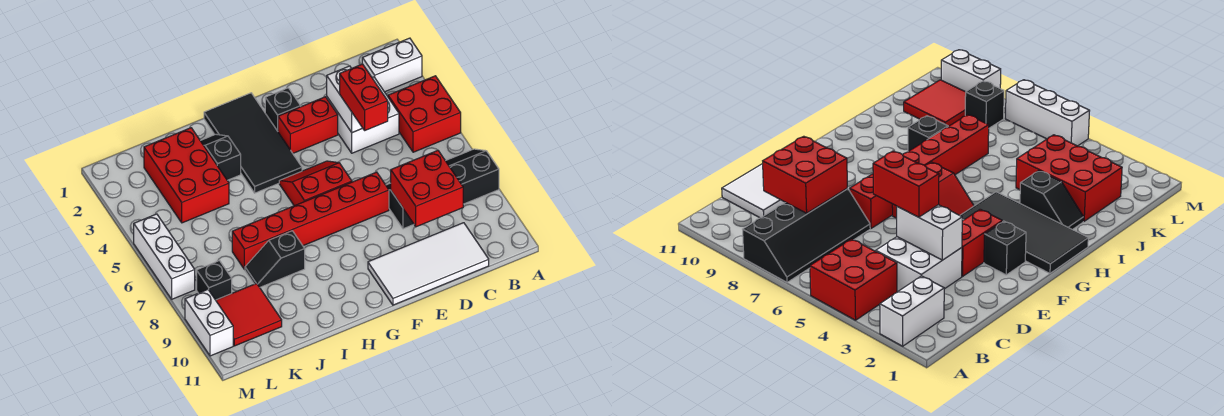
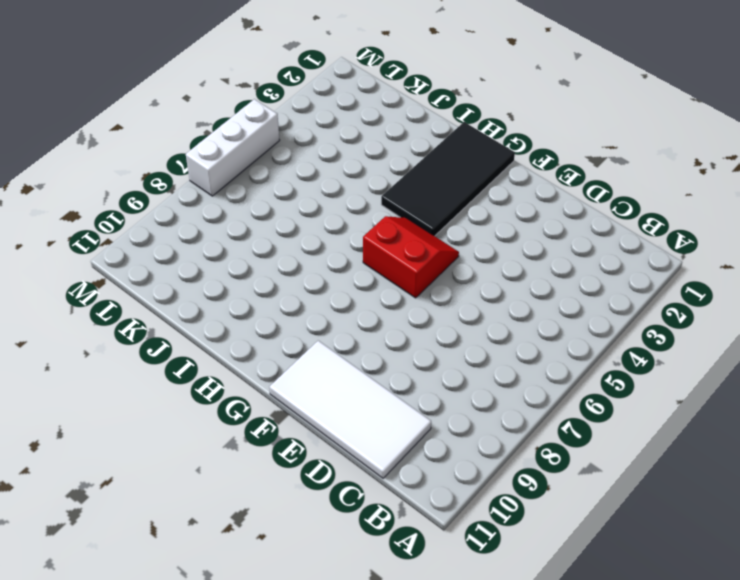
none -> white brick A2:B2 level 1
none -> red brick A4:B5 level 1
none -> black slope A7:D8 level 1 top 8

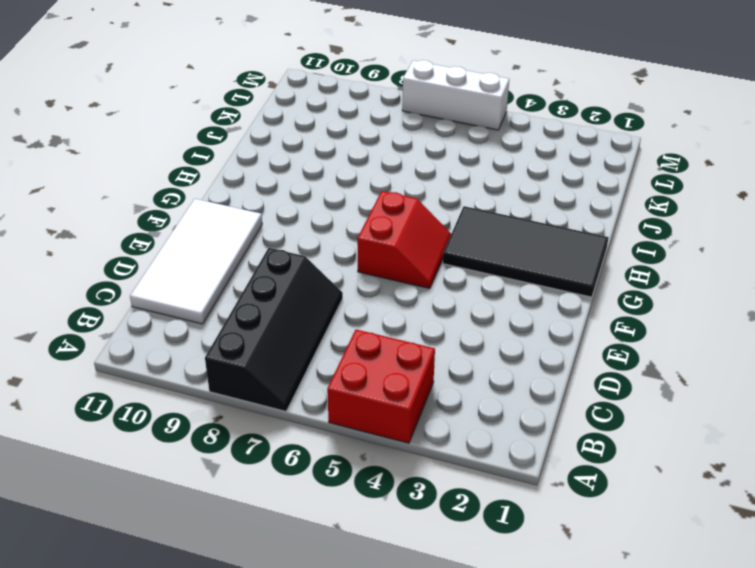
none -> white brick A2:B2 level 1
none -> white brick C3:D4 level 1
none -> red brick E3:F3 level 1

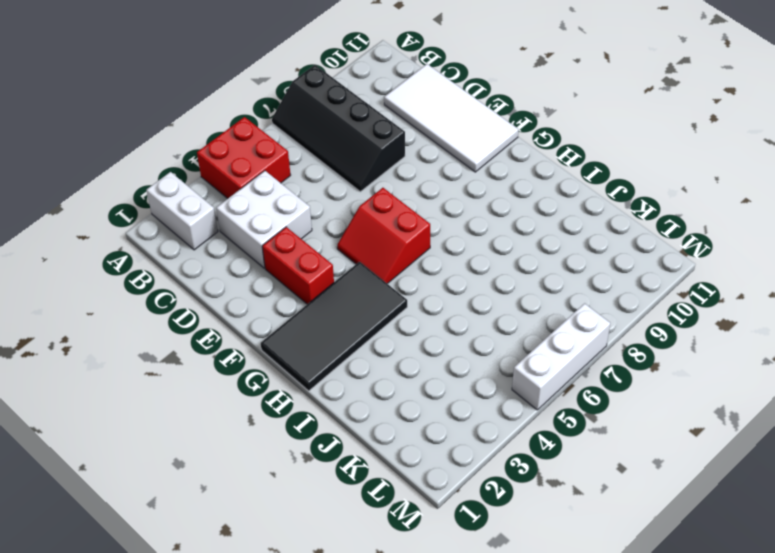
none -> red brick E7:J7 level 1
none -> black brick F2 level 1
none -> black slope I2:I3 level 1 top 3

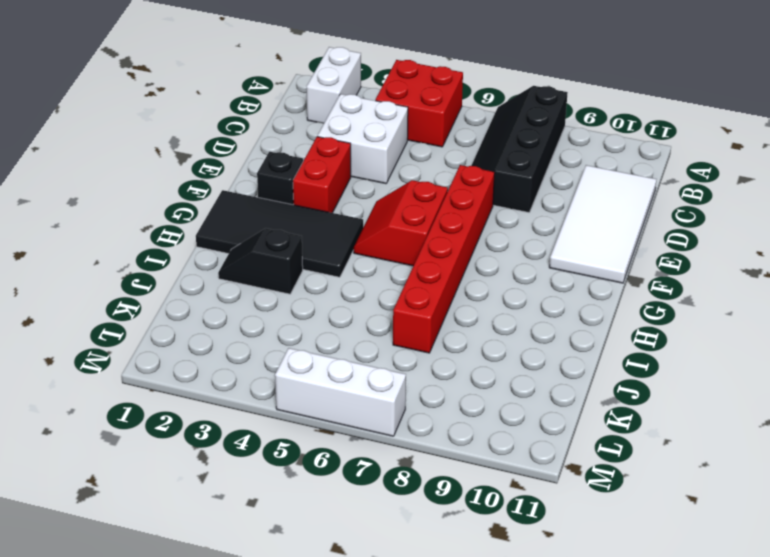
none -> black slope I8:J8 level 1 top I
none -> red brick J2:K4 level 1
none -> red tile K9:L10 level 1

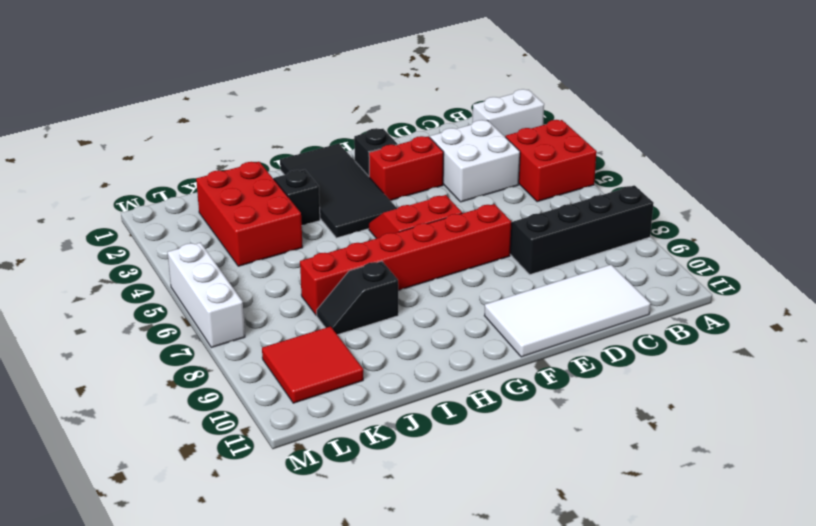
none -> black brick L8 level 1
none -> white brick M9:M10 level 1
none -> red brick C8:D9 level 2

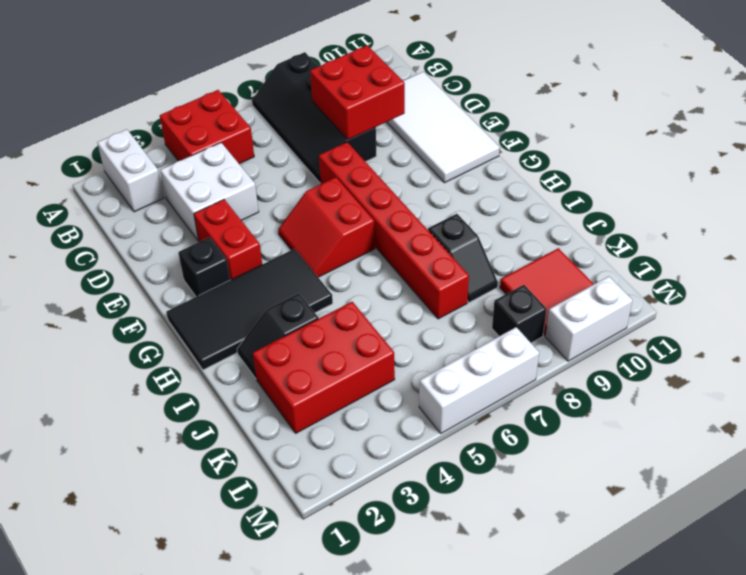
none -> white brick D3:D4 level 2
none -> red brick D4:D5 level 3

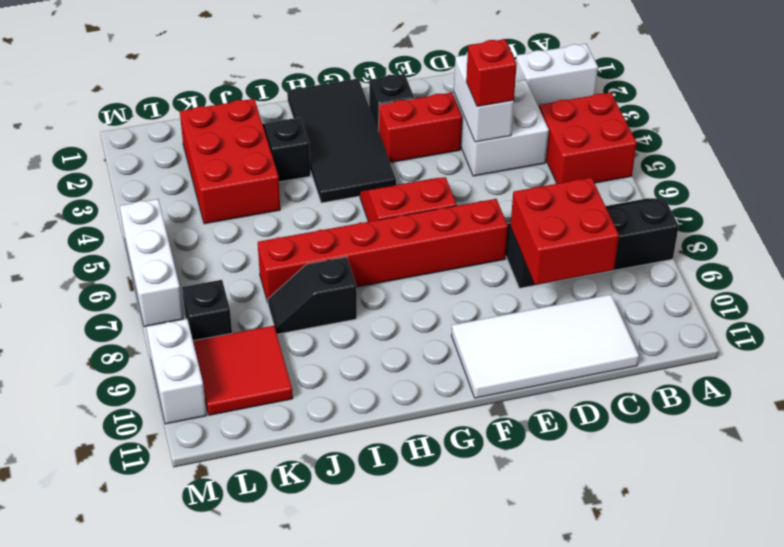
red brick D4 level 3 -> red brick D4:D5 level 3

